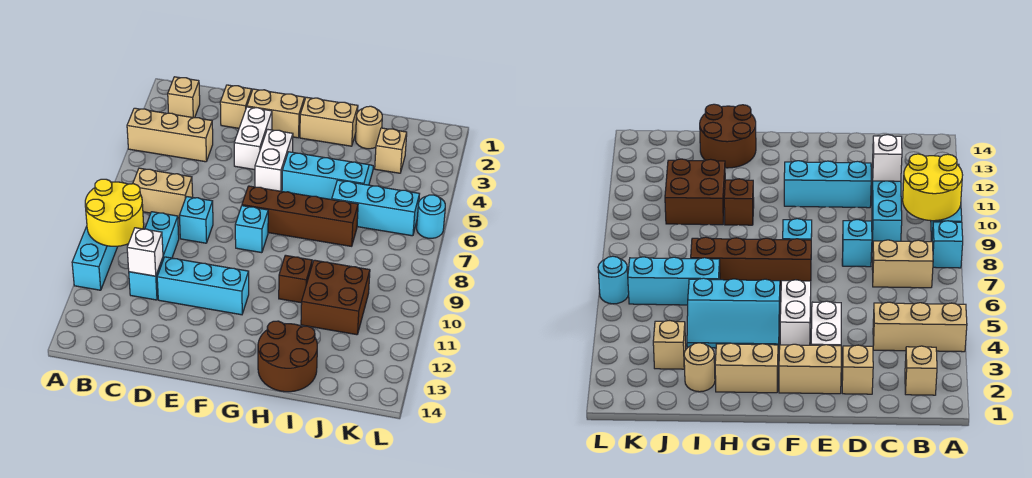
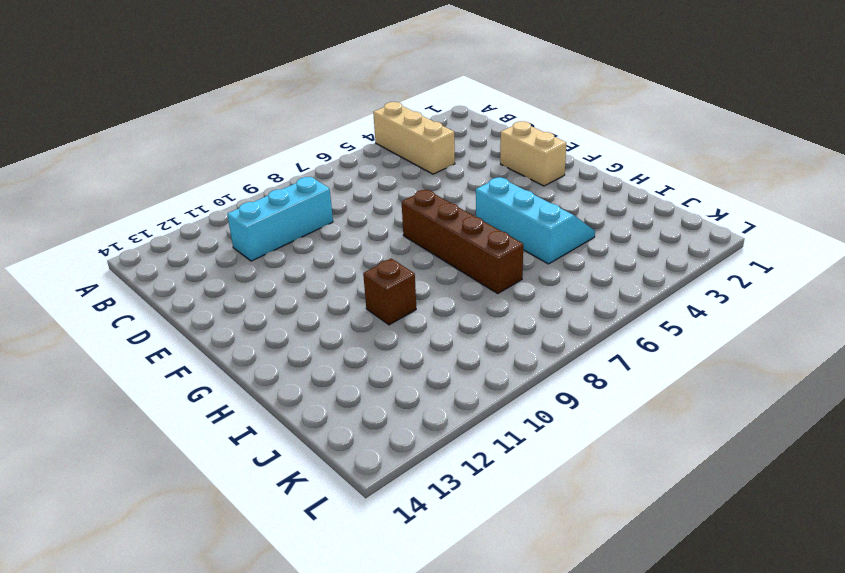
none -> cyan brick A8 level 1
none -> cyan brick A9:A11 level 1
none -> tan brick B2 level 1

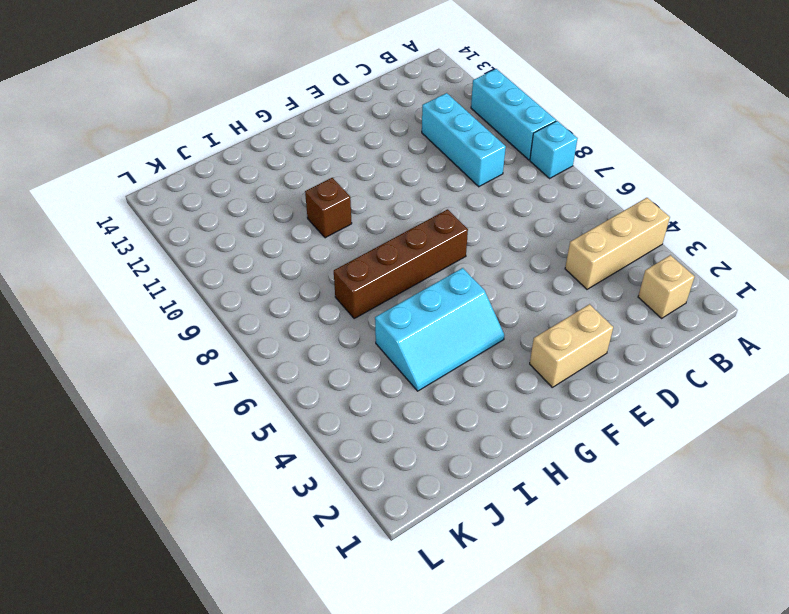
none -> tan brick B7:C7 level 1
none -> tan brick D2 level 1
none -> cyan brick D8 level 1

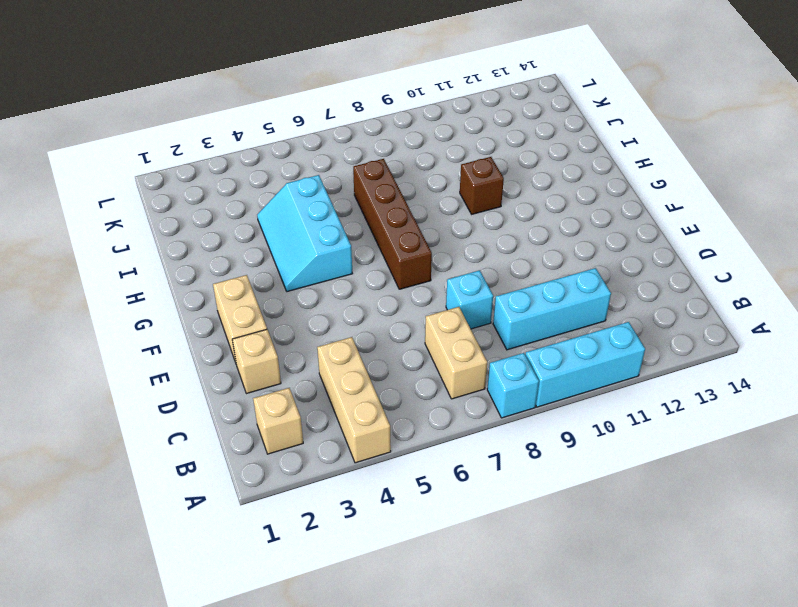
none -> cyan brick D11:F11 level 1
none -> white brick E3:E4 level 1
none -> white brick F4:F5 level 1

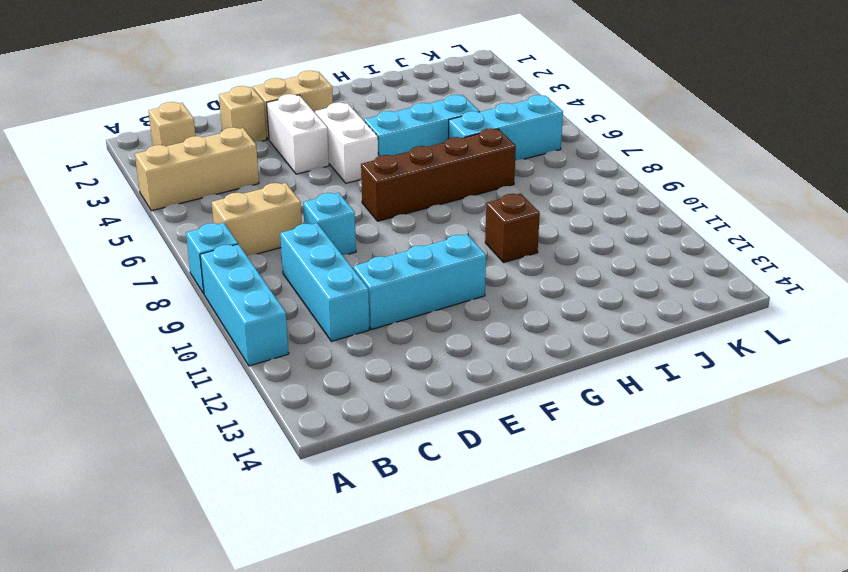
none -> cyan brick F8 level 1
none -> tan brick G2:H2 level 1
none -> brown round brick H13:I14 level 1

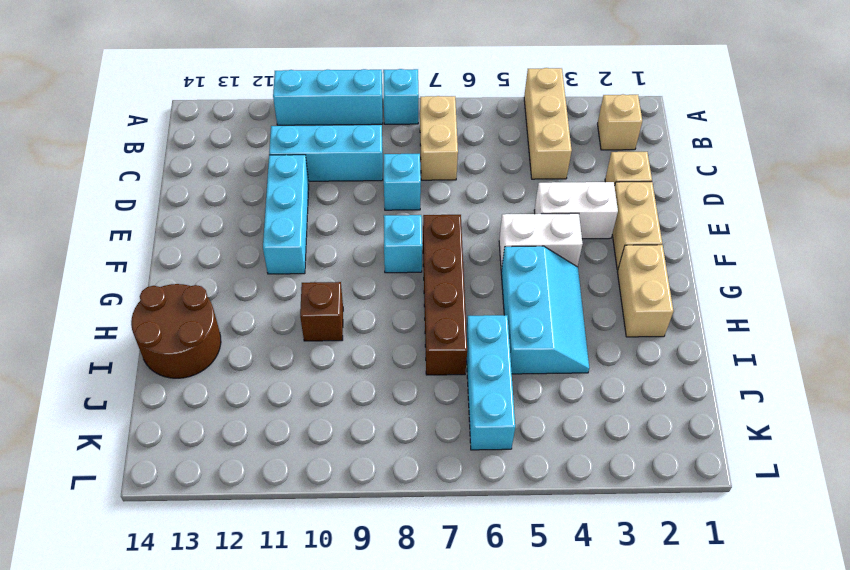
none -> tan round brick I2 level 1
none -> brown brick I10:J11 level 1
none -> tan brick J3 level 1

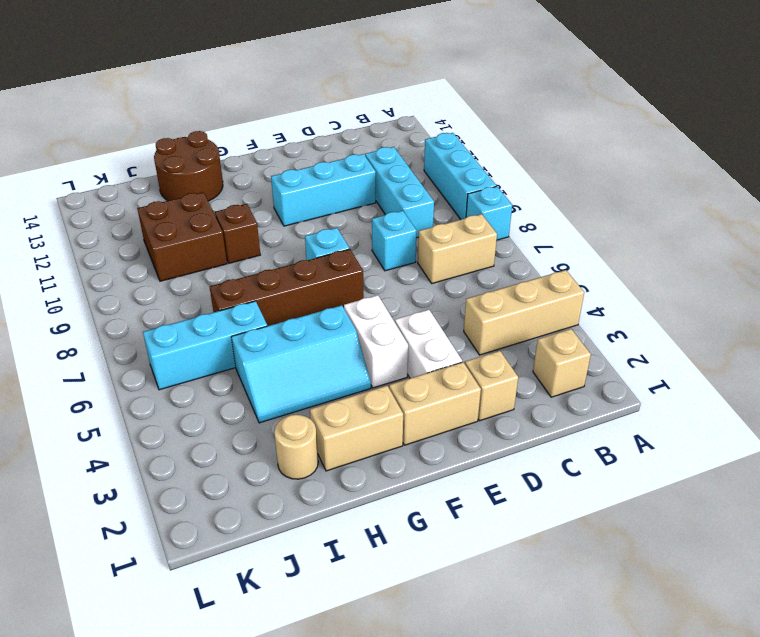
none -> tan brick J3 level 1
none -> cyan round brick L6 level 1
none -> yellow round brick A9:B10 level 2

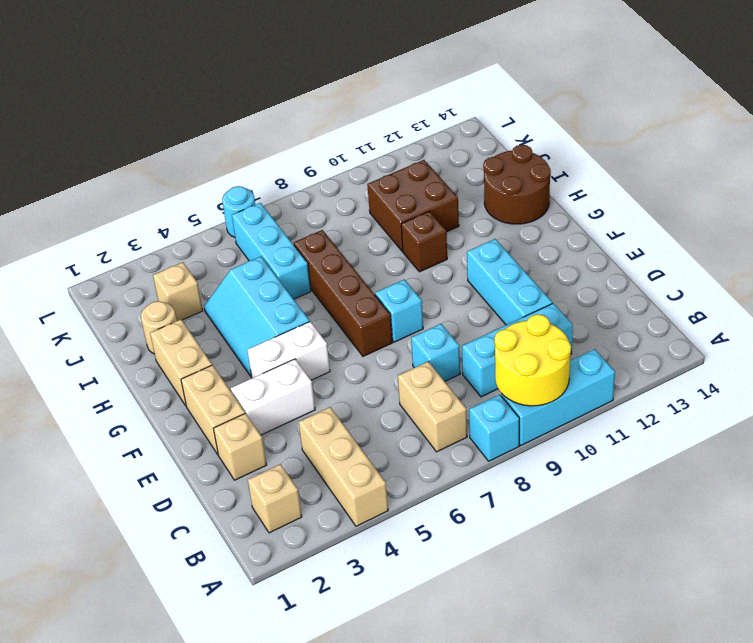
none -> white brick C11 level 2

